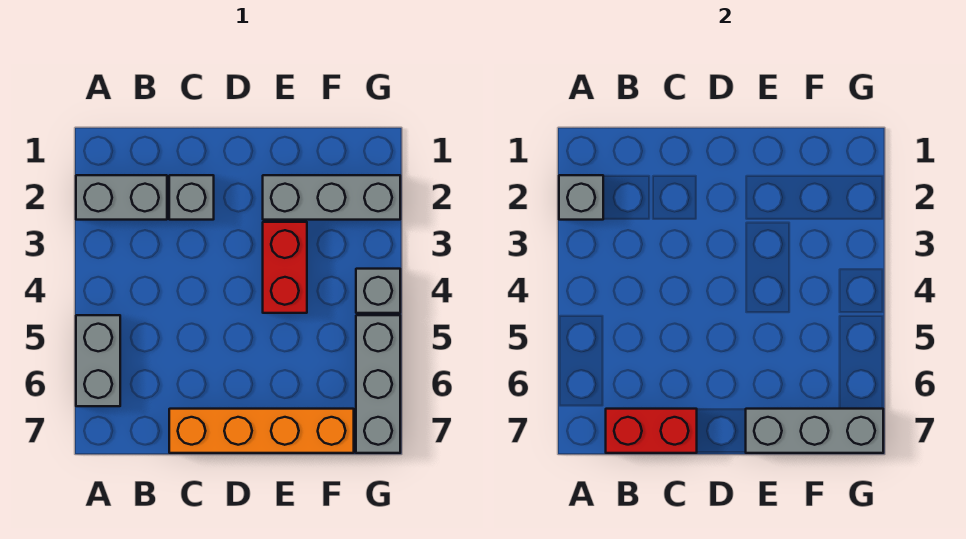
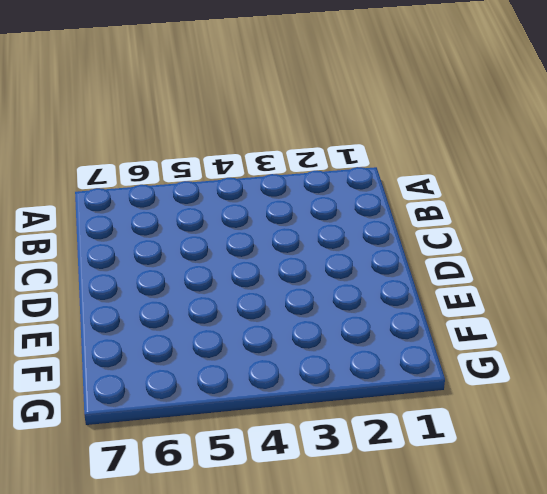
none -> grey brick A2:B2 level 1
none -> grey brick A5:A6 level 1

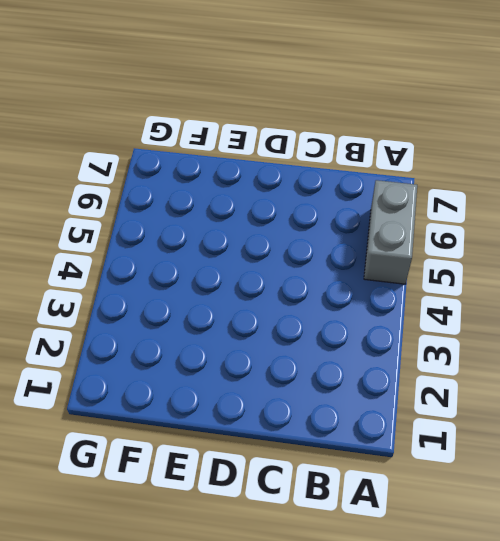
none -> grey brick A2:B2 level 1
none -> grey brick C2 level 1

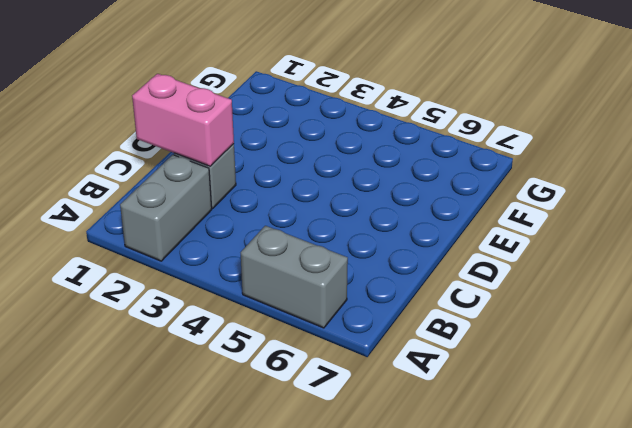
pink brick C1:C2 level 2 -> none
none -> orange brick C7:F7 level 1
none -> grey brick E2:G2 level 1

